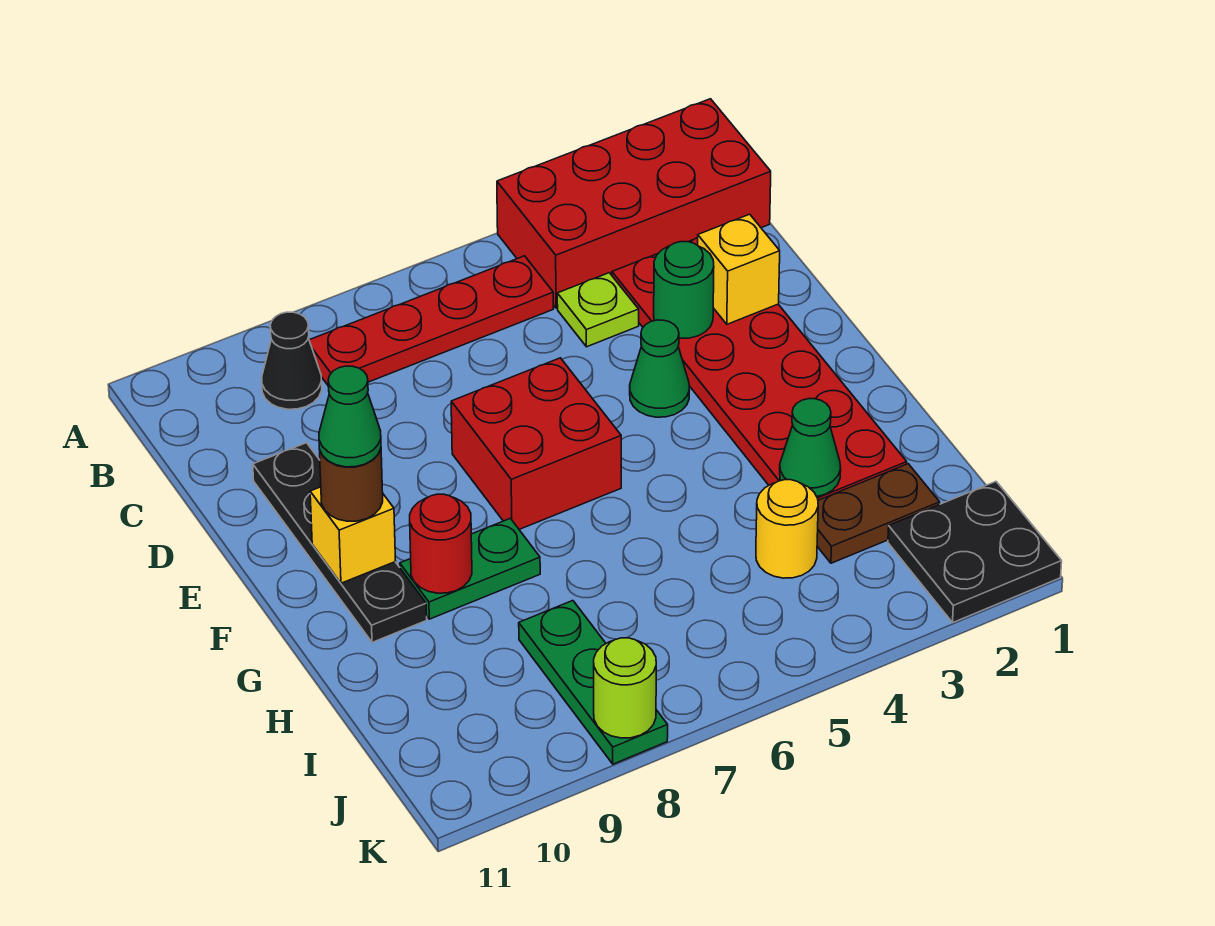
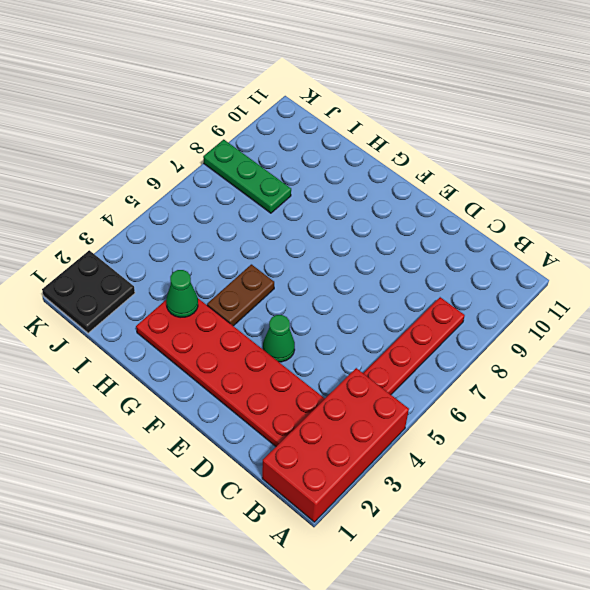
brown plate G4:G5 level 1 -> brown plate I2:I3 level 1
none -> black cone B9 level 1
none -> lime plate C4 level 1
none -> black plate D10:G10 level 1

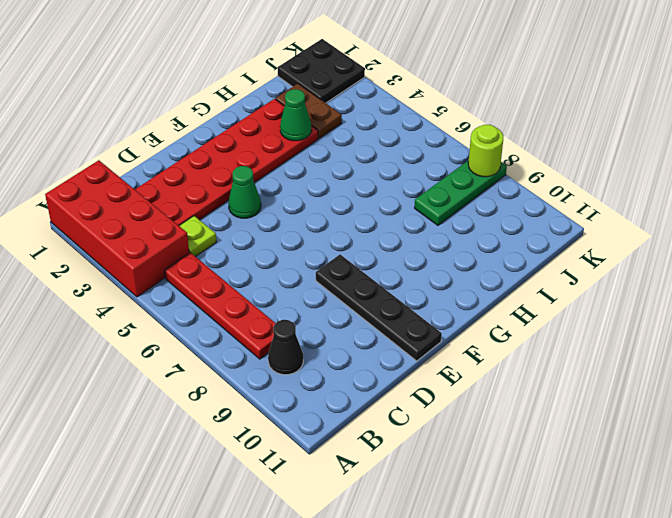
black plate E8:E11 level 1 -> black plate D10:G10 level 1
none -> red brick E6:F7 level 1
none -> green plate G8:G9 level 1
none -> yellow round brick I4 level 1

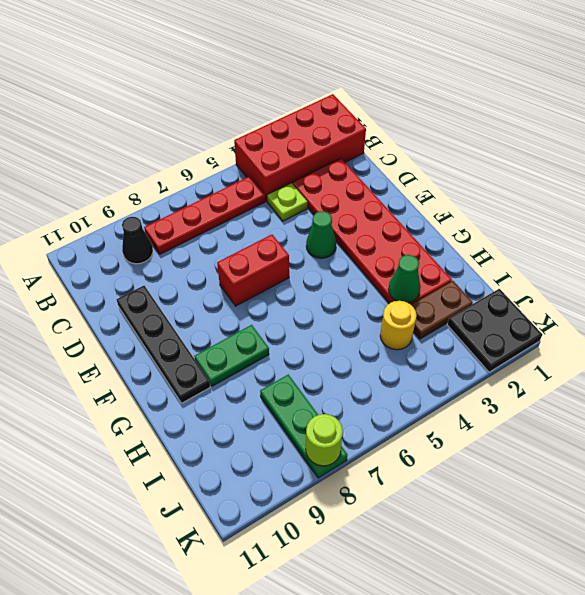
red brick E6:E7 level 1 -> red brick E6:F7 level 1
none -> yellow brick D2 level 2
none -> green round brick D3 level 2
none -> yellow brick F10 level 2

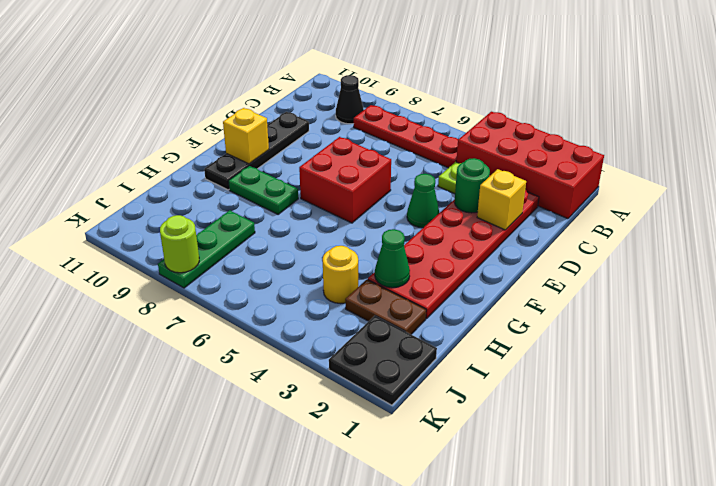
none -> red round brick G9 level 2
none -> brown round brick F10 level 3
none -> green cone F10 level 4

